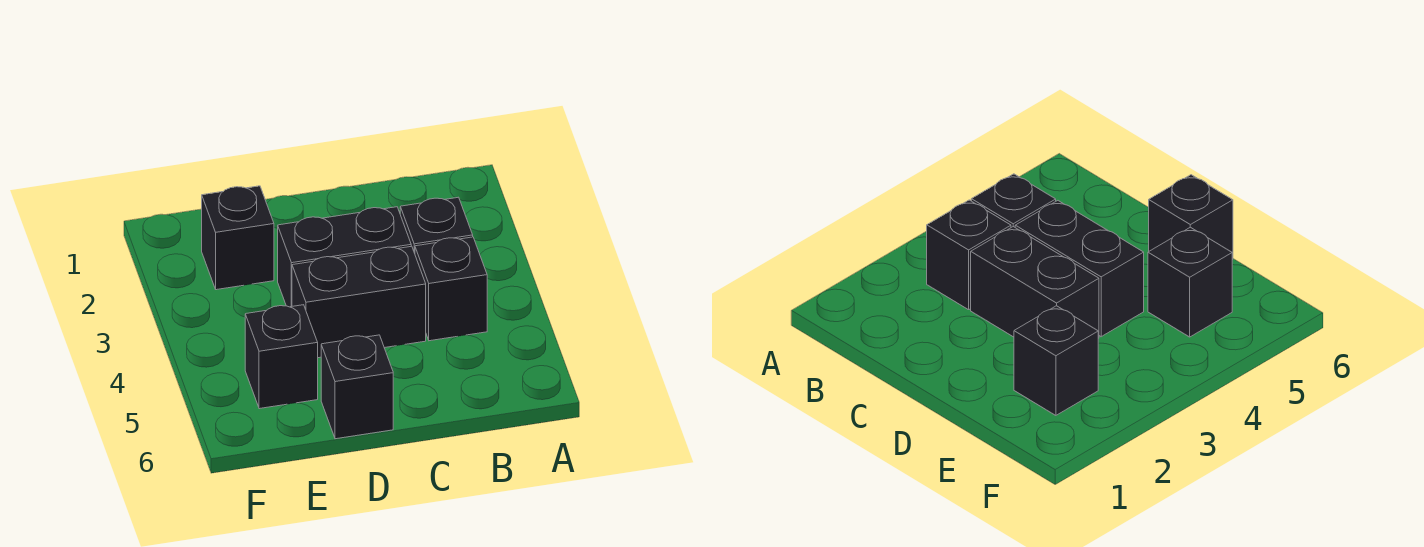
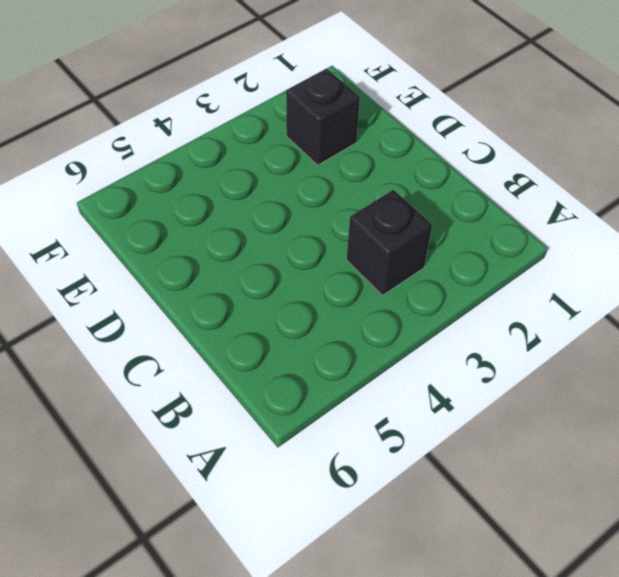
none -> black brick B4 level 1
none -> black brick C3:D3 level 1

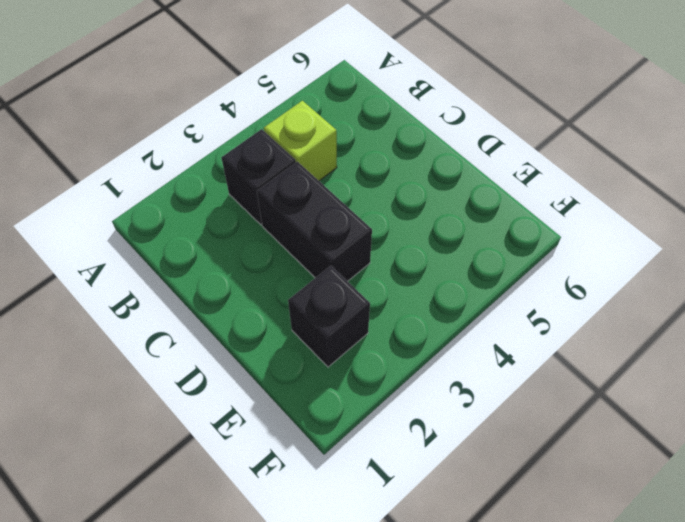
lime brick B4 level 1 -> black brick B4 level 1
none -> black brick C4:D4 level 1
none -> black brick D6 level 1

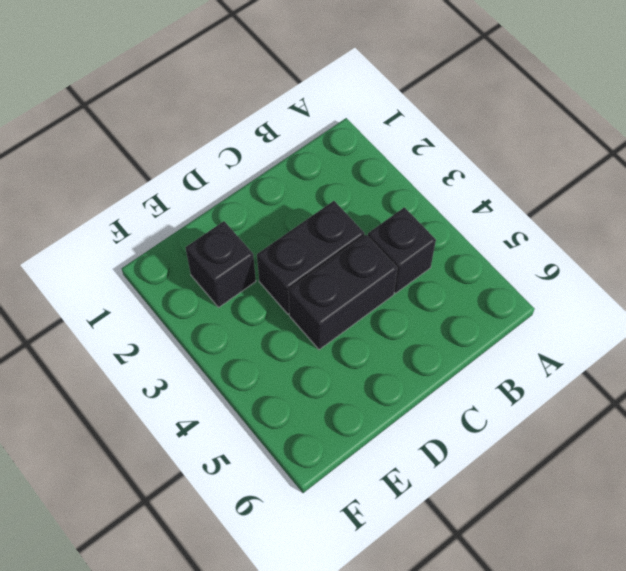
none -> black brick B3 level 1
none -> black brick D6 level 1

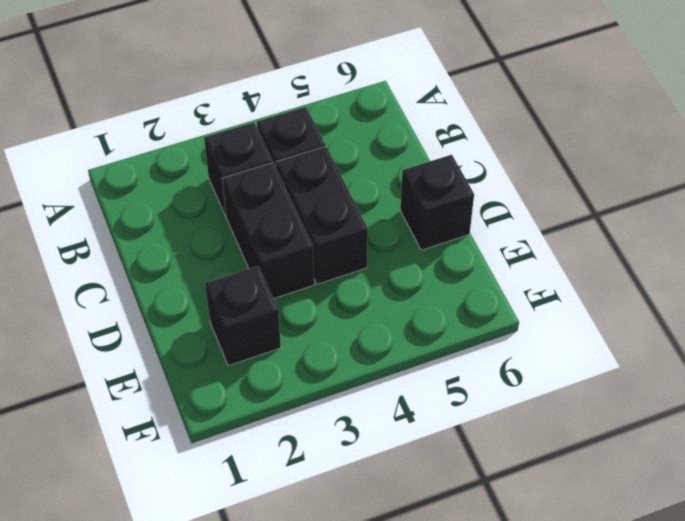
none -> black brick E5 level 1

